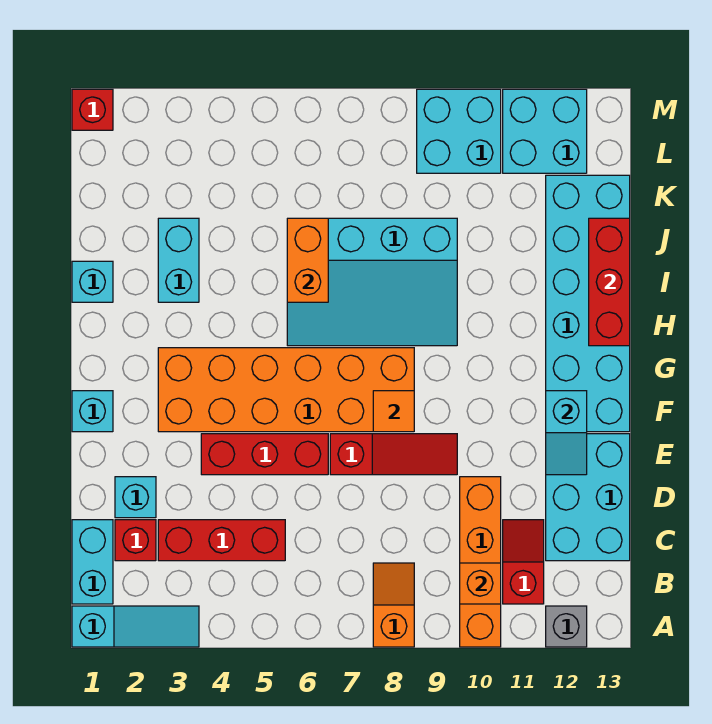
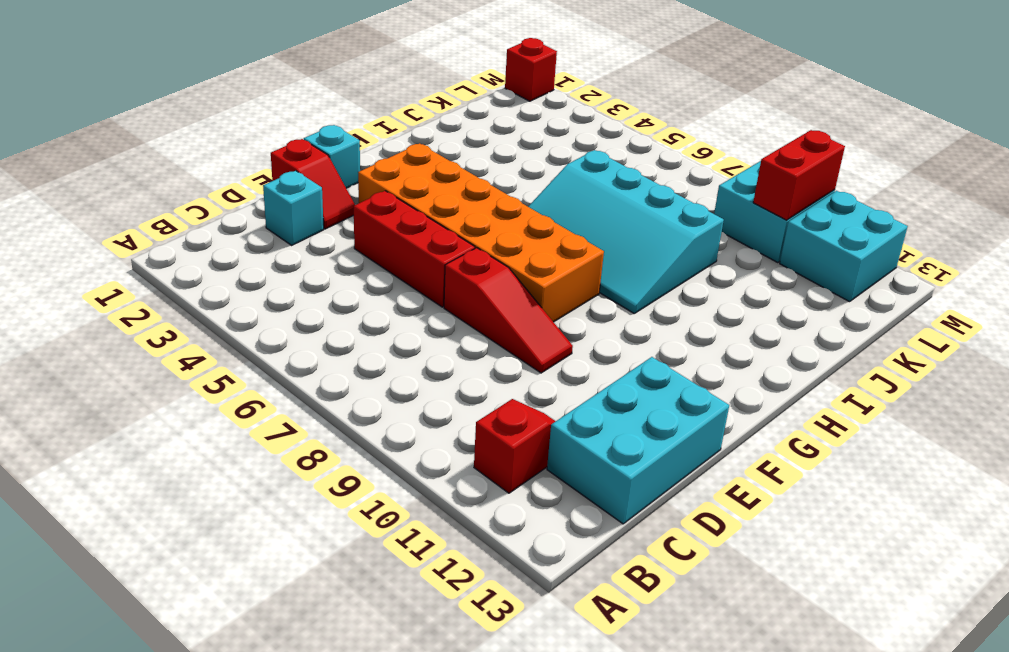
red slope E1:E2 level 1 top 1 -> none
red brick L10:M10 level 2 -> none
none -> cyan slope A1:A3 level 1 top 1
none -> orange slope A8:B8 level 1 top A
none -> orange brick A10:D10 level 1

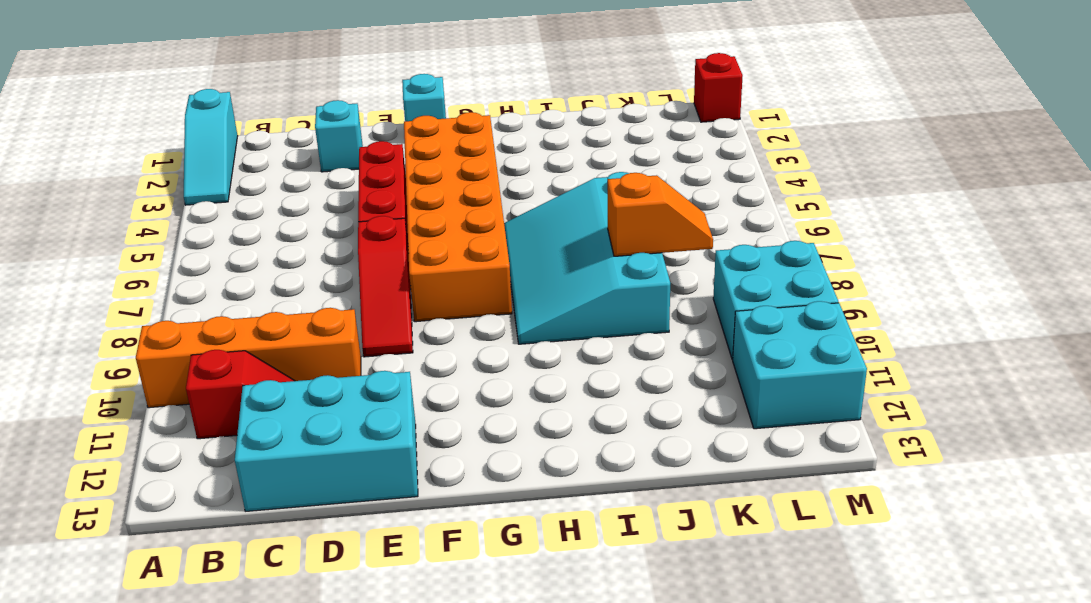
orange slope J8:K8 level 2 top J -> orange slope A8:B8 level 1 top A
none -> grey brick A12 level 1
none -> cyan brick B1:C1 level 1
none -> red brick C2 level 1

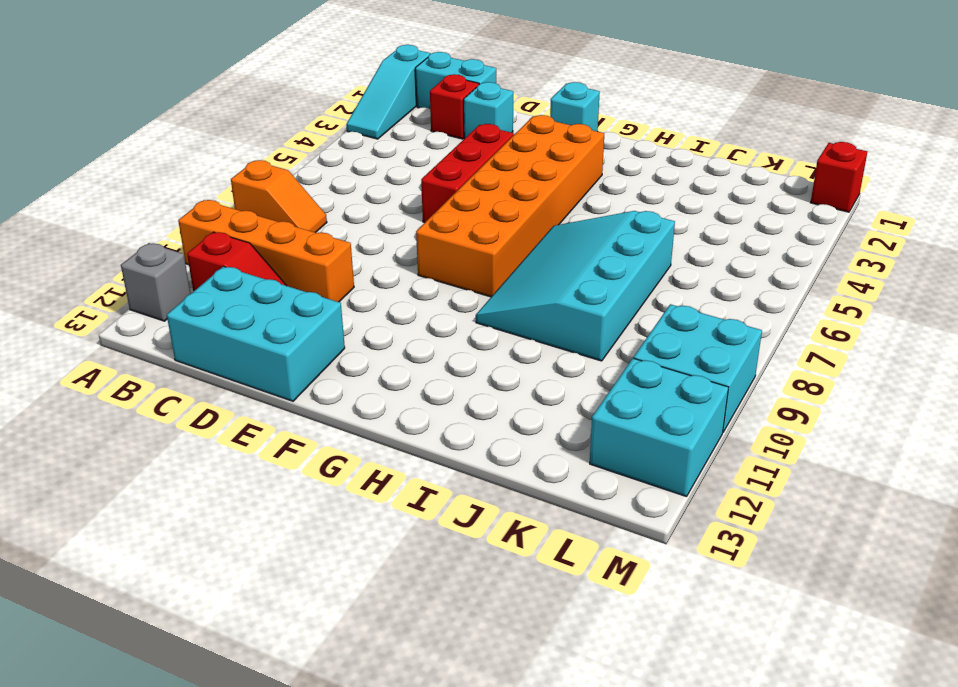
none -> red brick C3:C5 level 1
none -> red slope E7:E9 level 1 top 7
none -> cyan brick F12:K13 level 1

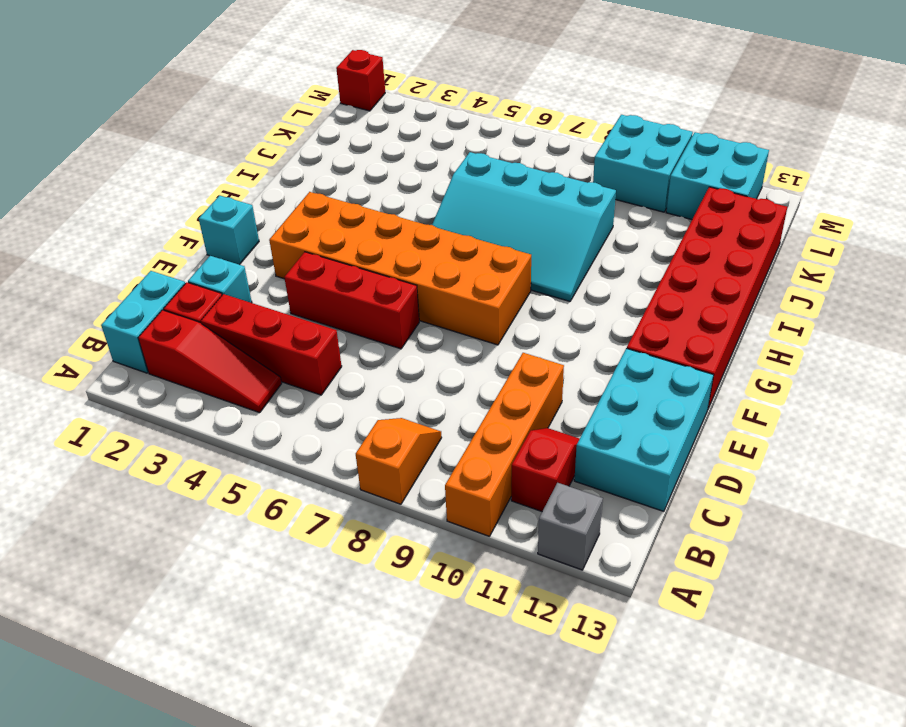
red slope B2:B4 level 1 top 2 -> red slope E7:E9 level 1 top 7
red brick F12:K13 level 1 -> cyan brick F12:K13 level 1
none -> cyan slope A1:A3 level 1 top 1
none -> cyan brick I1 level 1
none -> cyan brick I3:J3 level 1

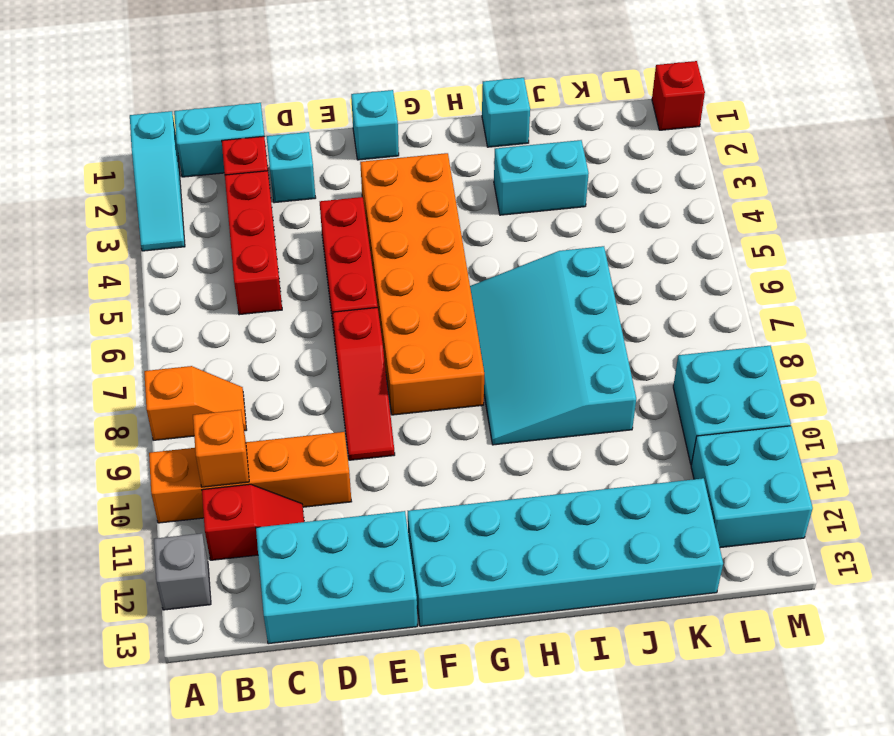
none -> cyan slope E12:F12 level 2 top F
none -> orange tile F8 level 2
none -> red brick H13:J13 level 2

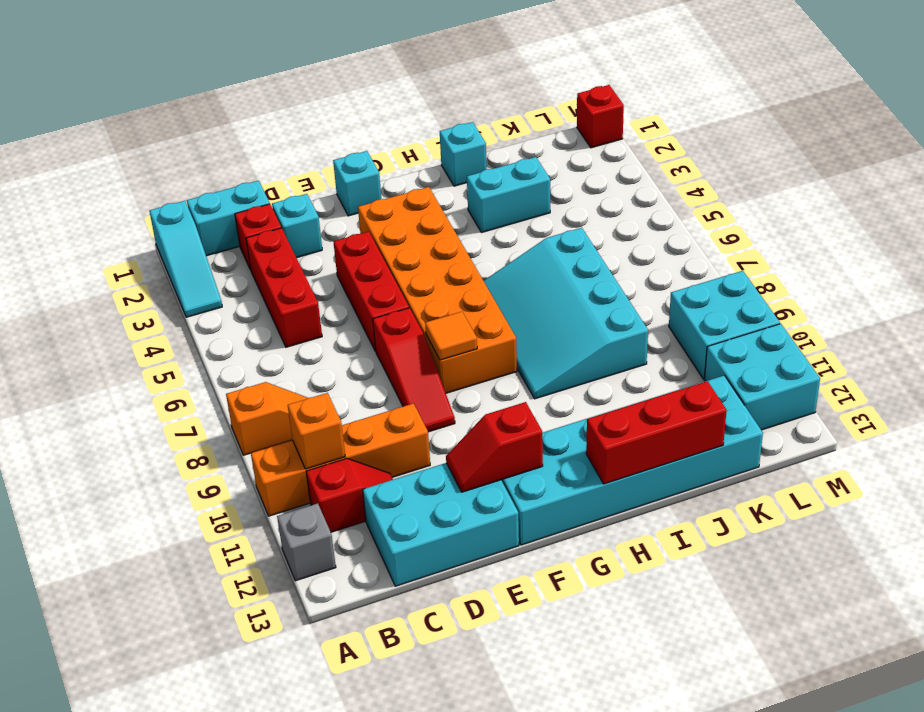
red slope E12:F12 level 2 top F -> cyan slope E12:F12 level 2 top F
none -> orange brick I6:J6 level 2

